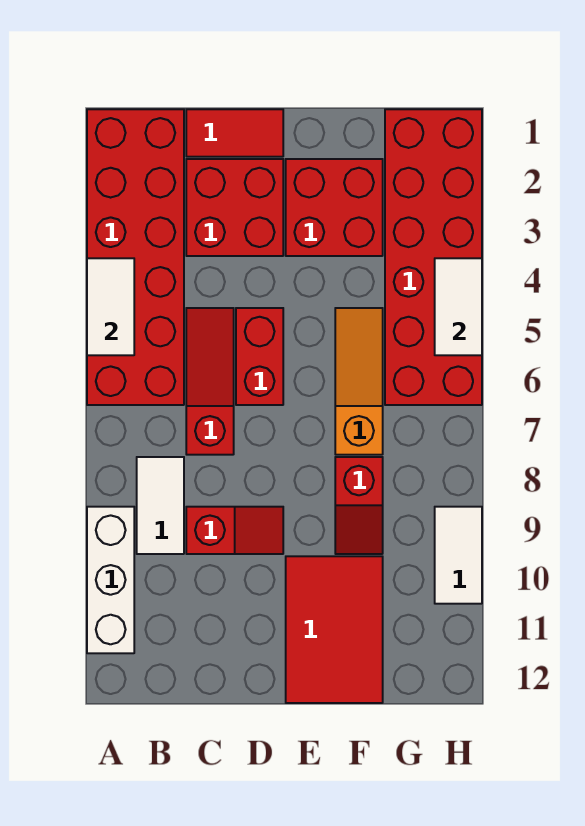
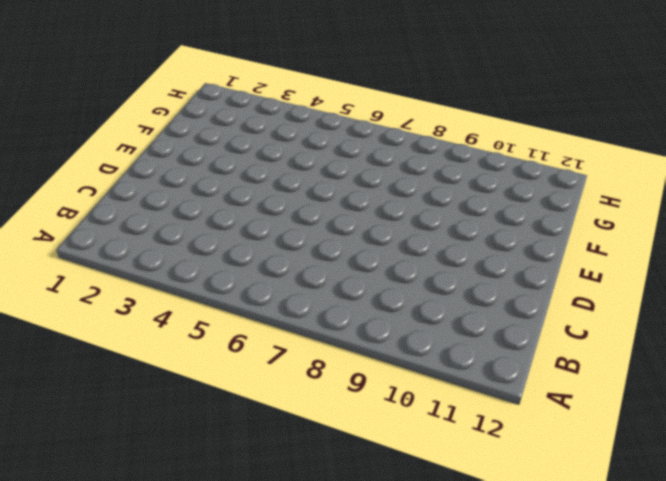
none -> red brick A1:B6 level 1
none -> white brick A9:A11 level 1
none -> white tile B8:B9 level 1

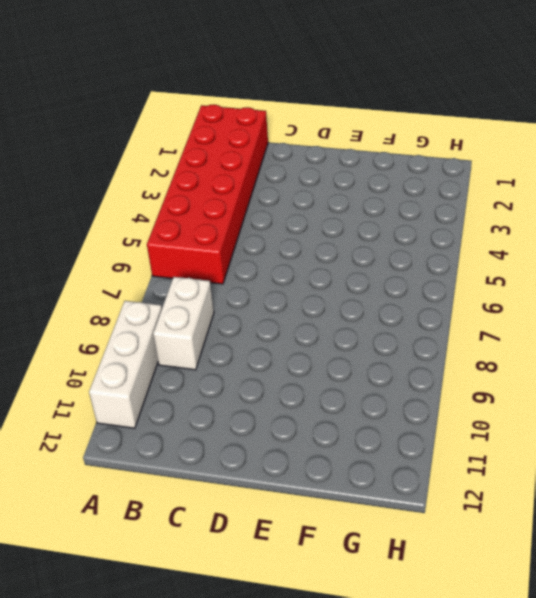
white brick B8:B9 level 1 -> white tile B8:B9 level 1
none -> red tile C1:D1 level 1
none -> red brick C2:D3 level 1
none -> red slope C5:C7 level 1 top 7

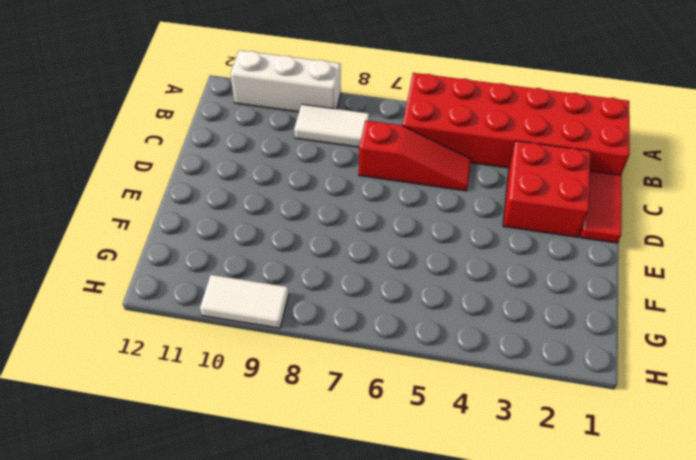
none -> red slope C9:D9 level 1 top C
none -> red brick D5:D6 level 1
none -> red brick E2:F3 level 1

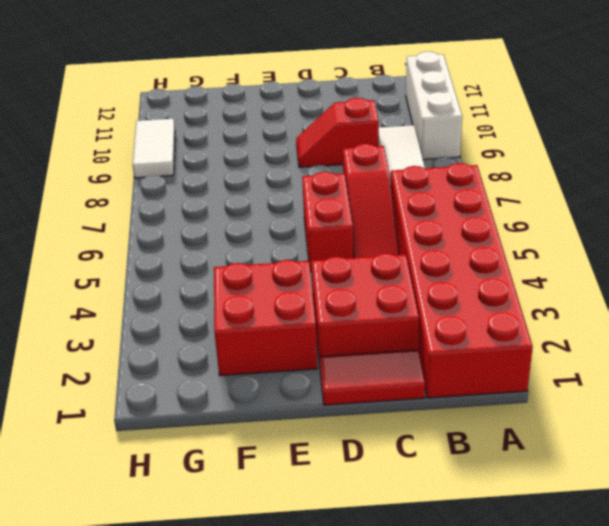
none -> red tile E10:F12 level 1
none -> orange slope F5:F7 level 1 top 7
none -> red slope F8:F9 level 1 top 8

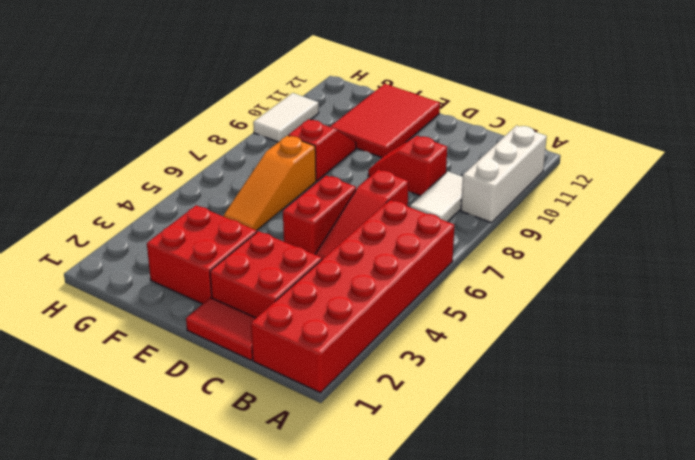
none -> red brick G1:H6 level 1
none -> white tile A4:A5 level 2
none -> white tile H4:H5 level 2

